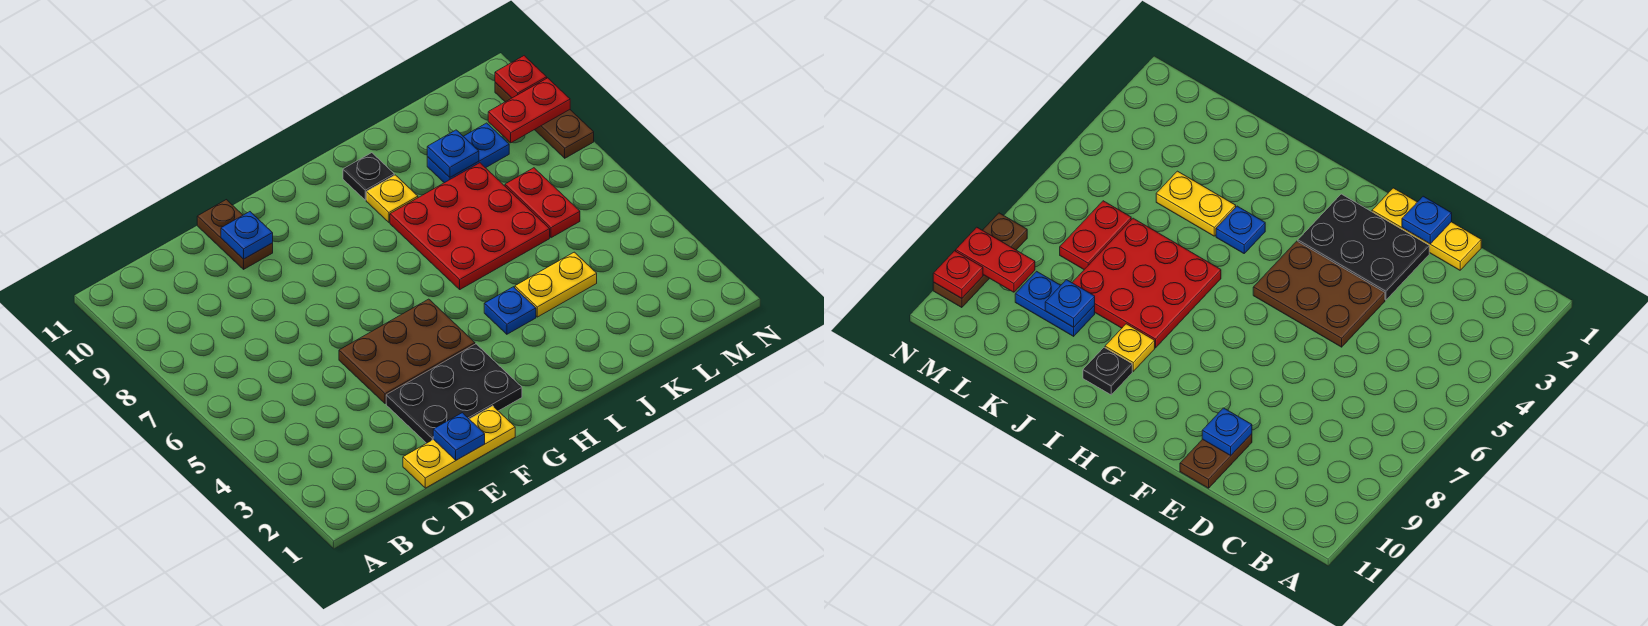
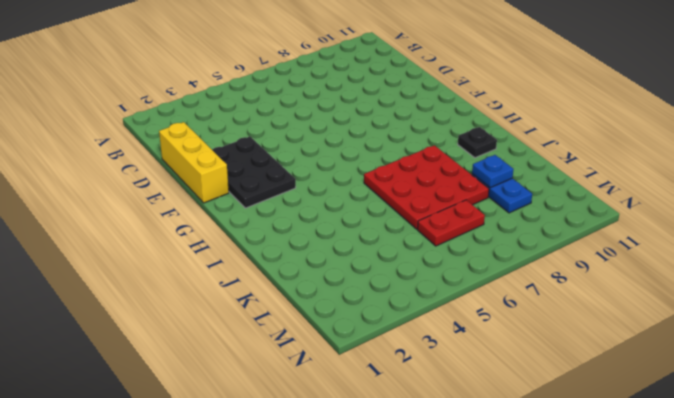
yellow brick D1:F1 level 1 -> yellow plate D1:F1 level 1
none -> brown plate E4:G5 level 1
none -> brown plate E10:E11 level 1
none -> blue plate I4 level 1

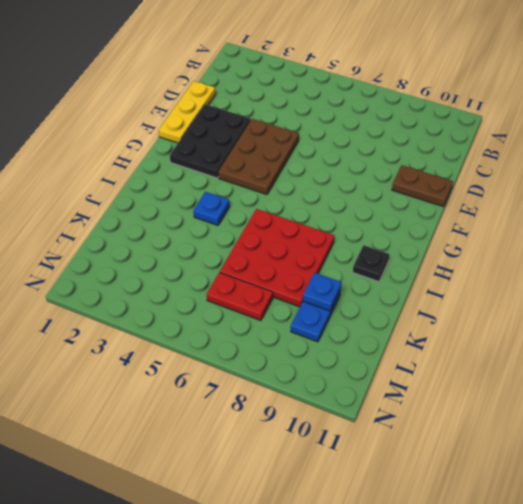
none -> yellow plate I9 level 1
none -> yellow plate J4:K4 level 1
none -> brown plate N8:N10 level 1

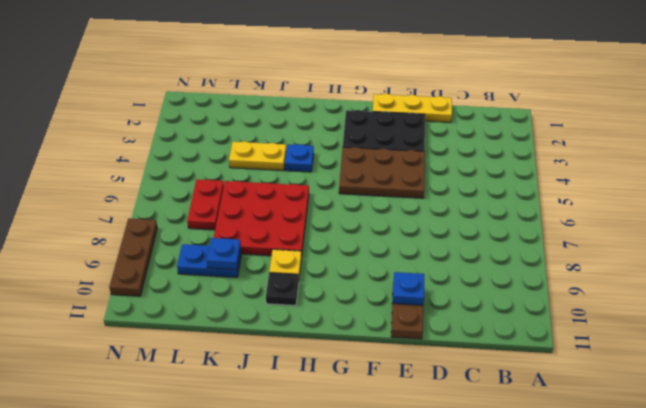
none -> blue plate E1 level 2
none -> red plate M9:N9 level 2
none -> red plate N10 level 2

